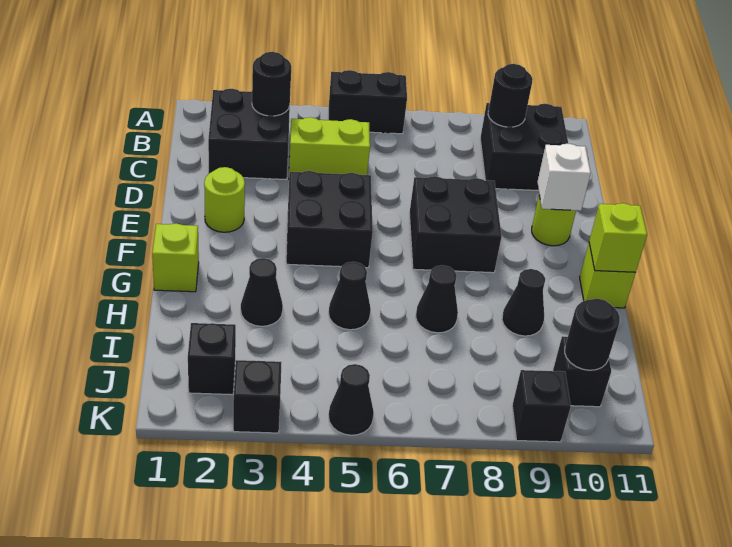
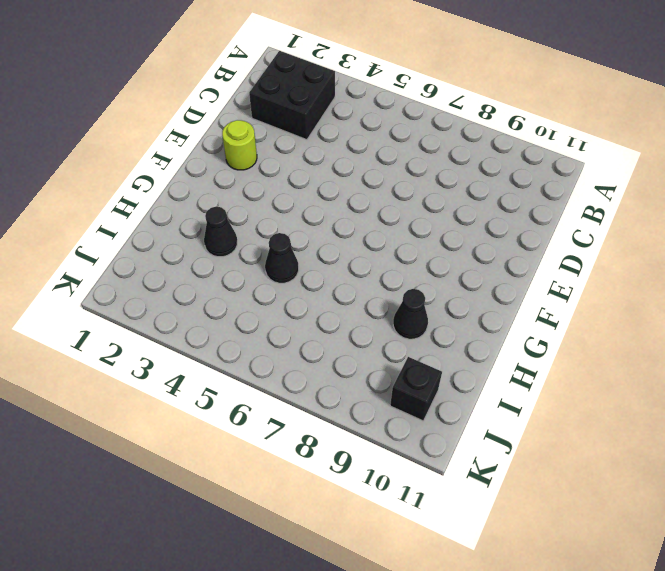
none -> black brick A5:A6 level 1
none -> black brick B9:C10 level 1
none -> lime brick C4:C5 level 1

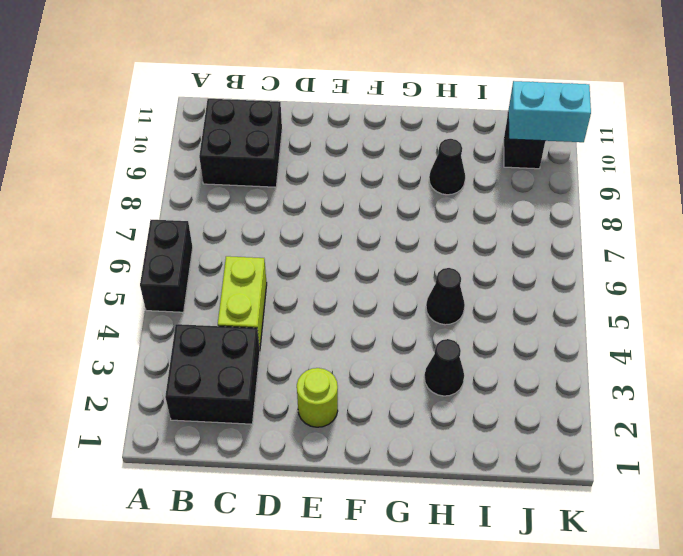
cyan brick J10:K10 level 2 -> black round brick J10 level 2
none -> black brick E4:F5 level 1
none -> black brick E7:F8 level 1
none -> lime round brick E10 level 1

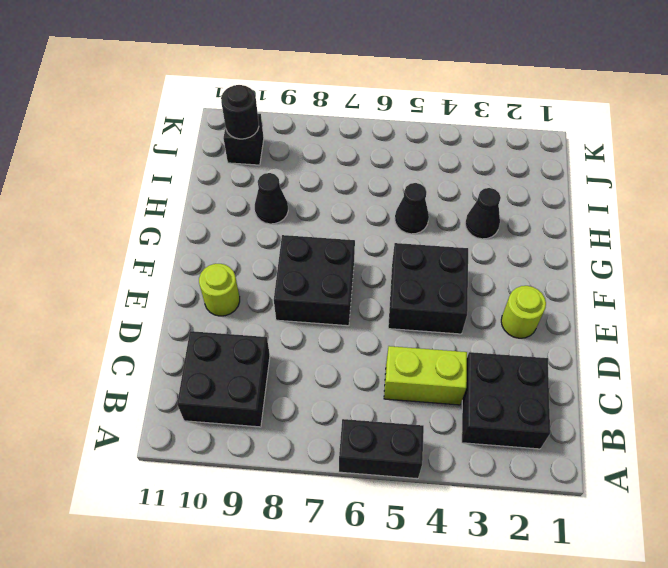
none -> lime brick G1 level 1
none -> lime brick G11 level 1
none -> black cone H7 level 1

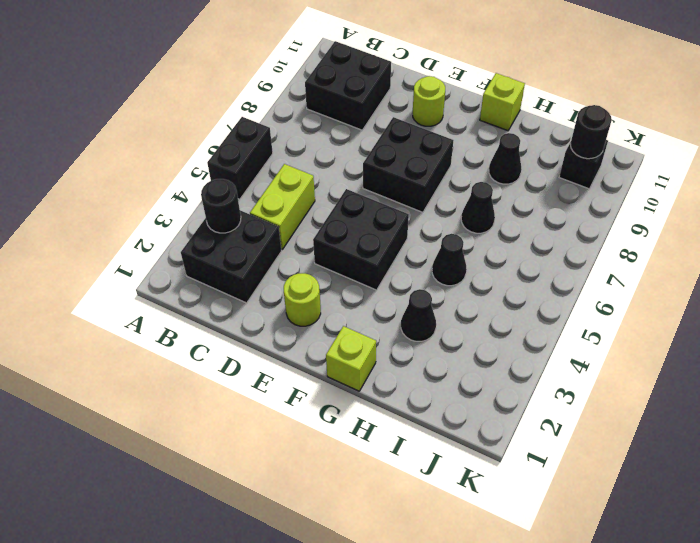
none -> black brick J2 level 1
none -> black brick K3 level 1
none -> black cone K5 level 1

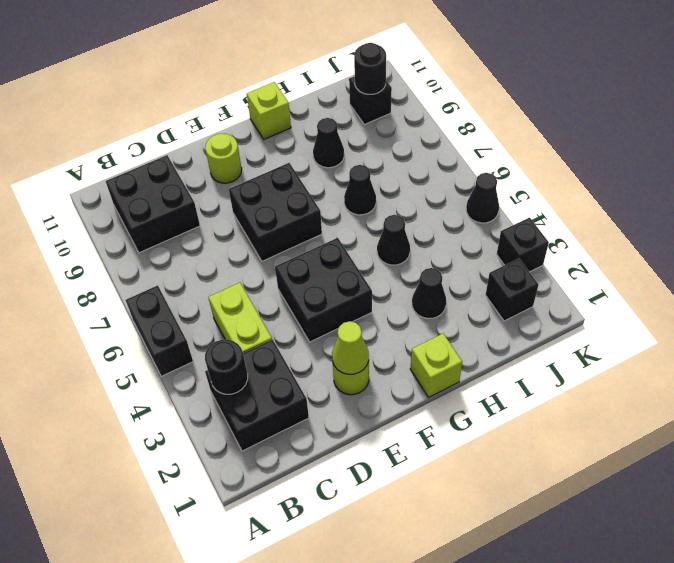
lime cone E2 level 2 -> none
none -> black brick K9 level 1
none -> black round brick B9 level 2
none -> white brick E10 level 2

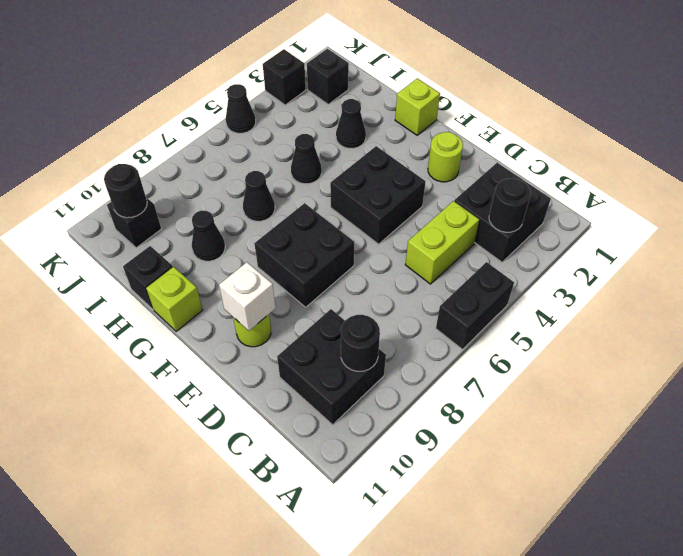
black brick H11 level 1 -> black brick K9 level 1
none -> lime brick G11 level 2

